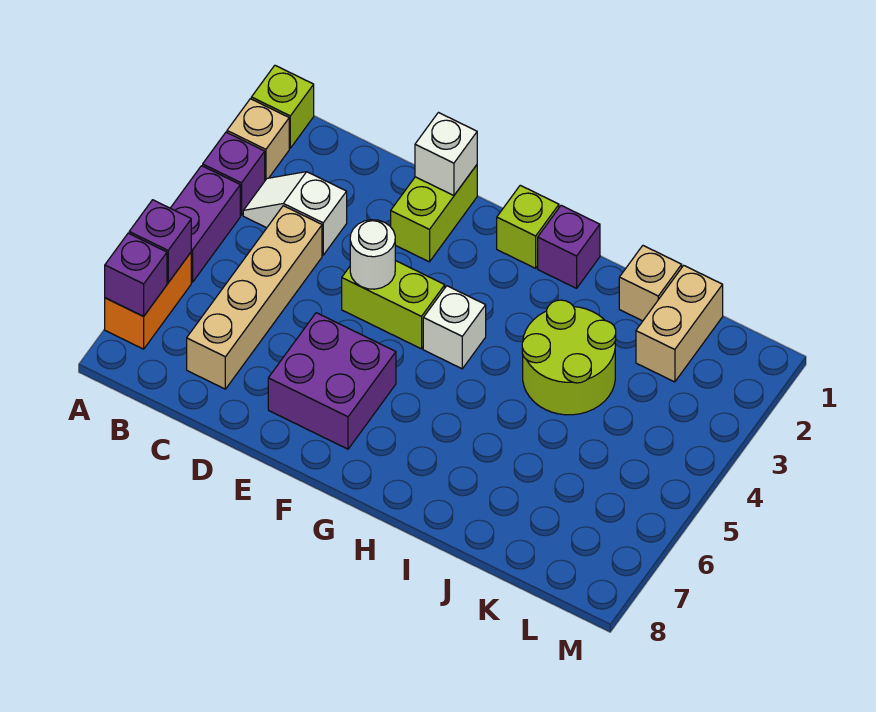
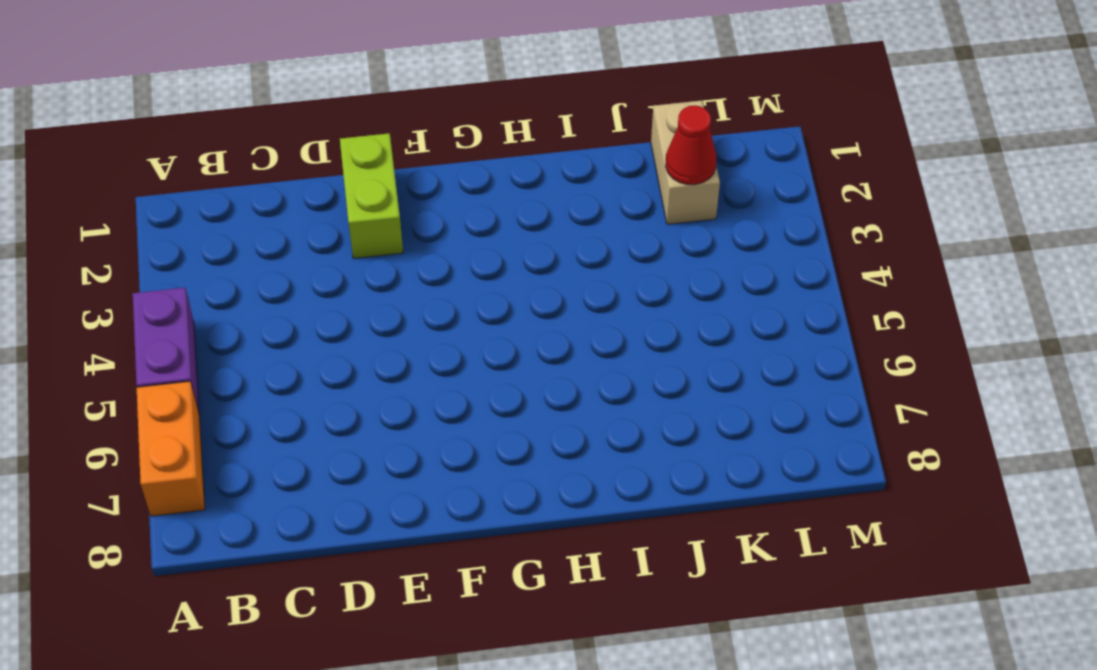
red cone K2 level 2 -> none
none -> lime brick A1 level 1
none -> tan brick A2 level 1
none -> purple brick A3 level 1

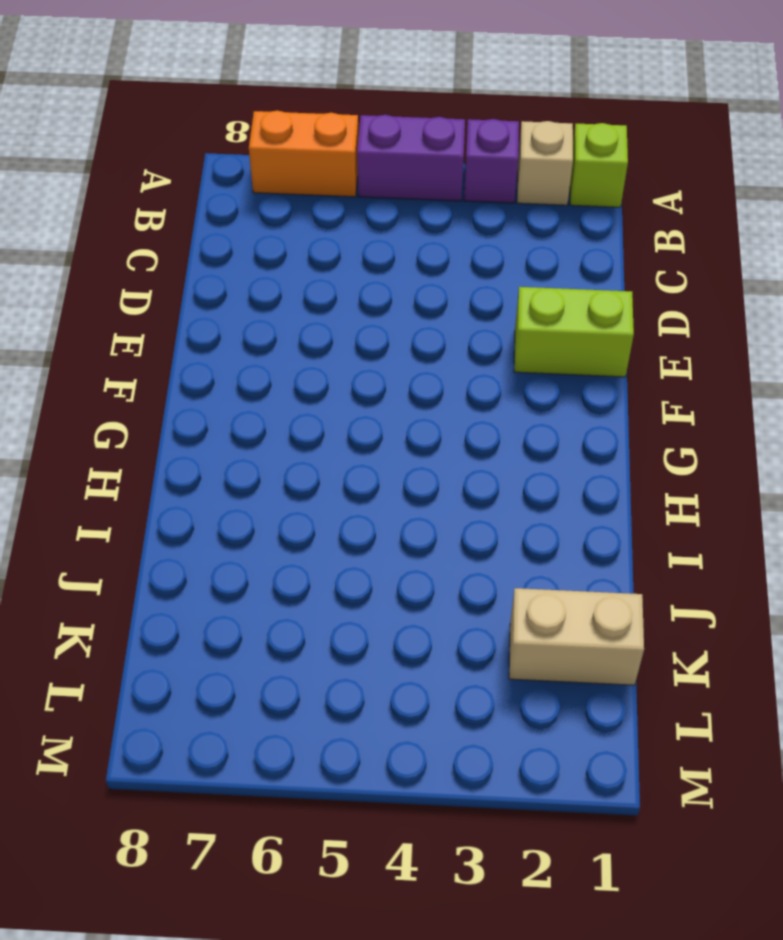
none -> white slope B3:C3 level 1 top C
none -> tan brick C4:C7 level 1
none -> lime brick E4:F4 level 1

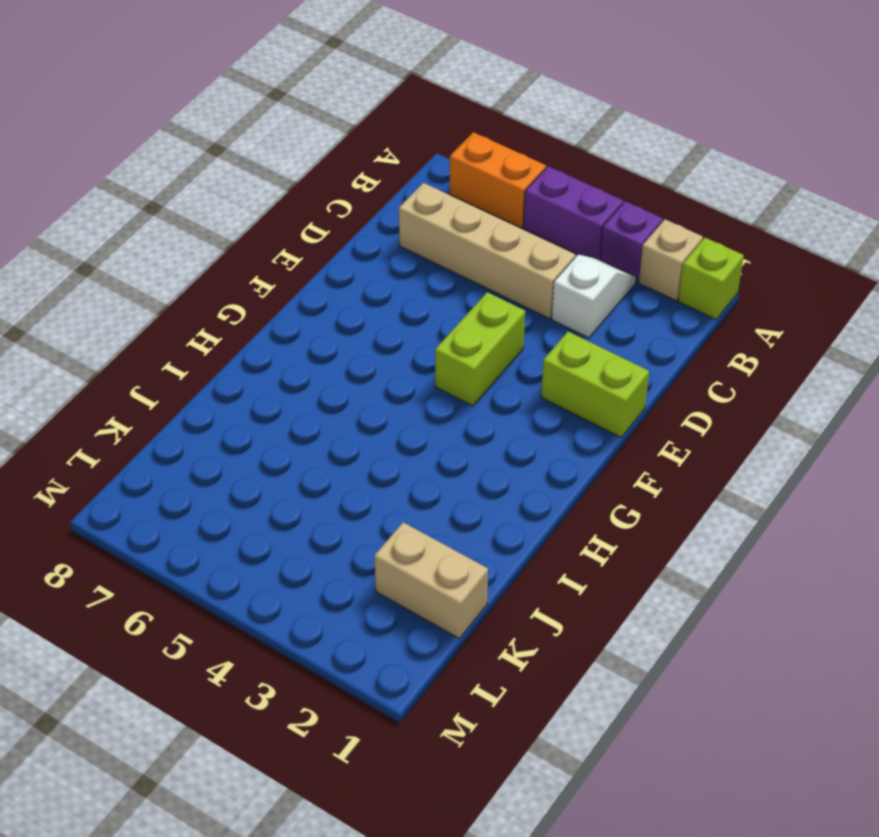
none -> purple brick E6:F7 level 1
none -> lime brick G1 level 1
none -> white brick G4 level 1

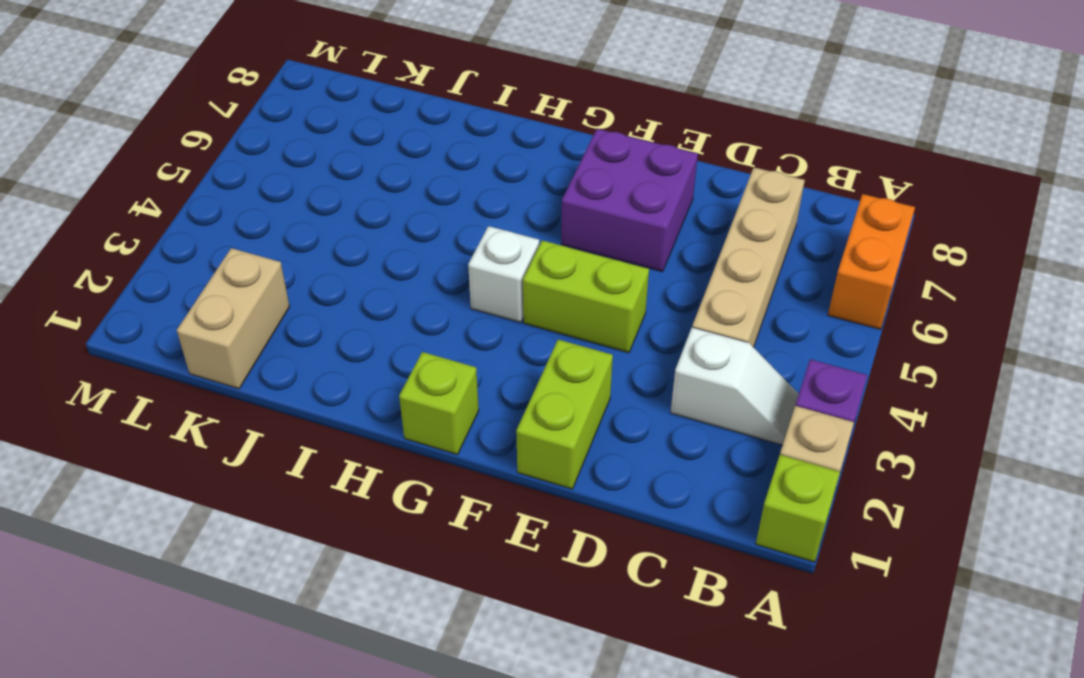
none -> purple brick A4:A5 level 1
none -> purple brick H1 level 1
none -> lime round brick I3:J4 level 1

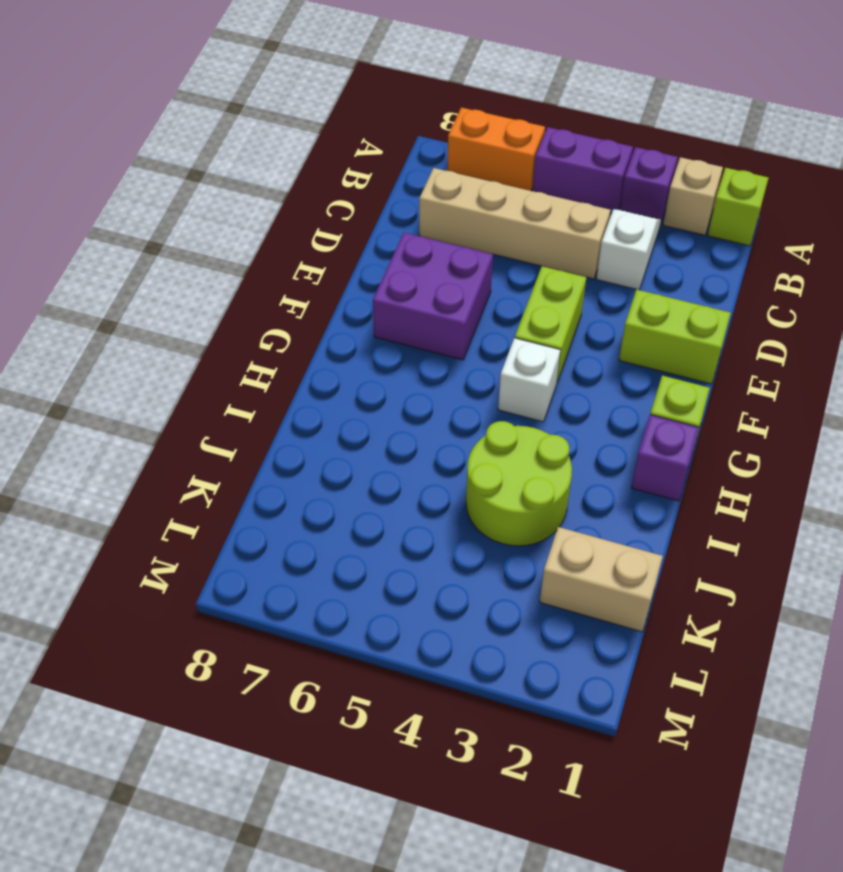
none -> tan brick J1 level 1
none -> purple brick A6 level 2
none -> purple brick A7 level 2

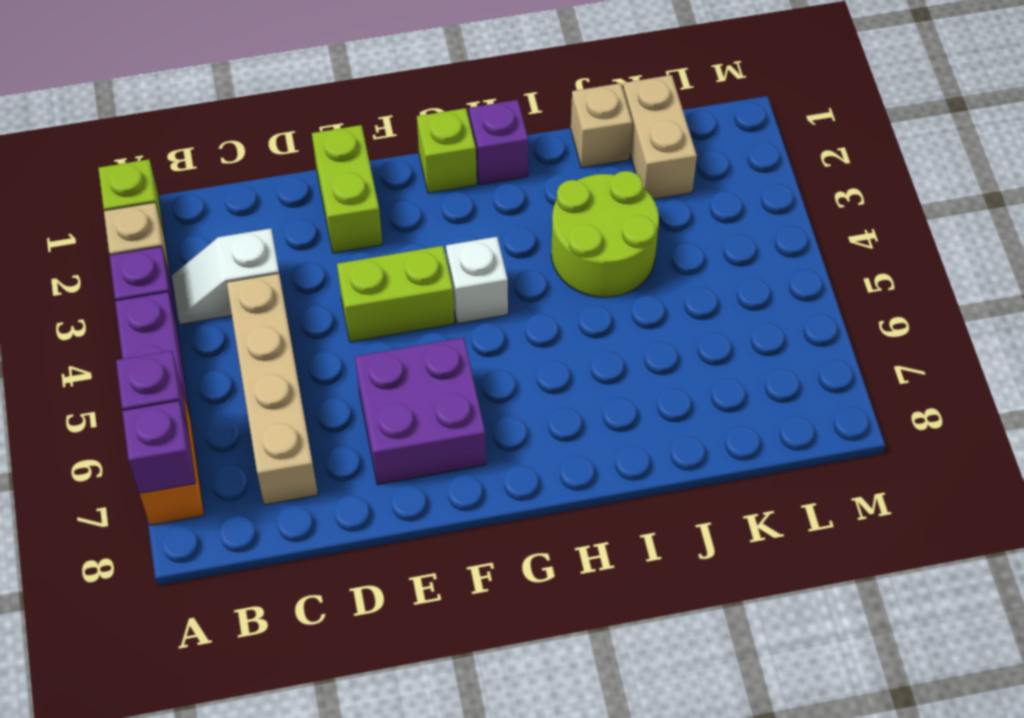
none -> white brick E1 level 2
none -> white round brick E4 level 2

